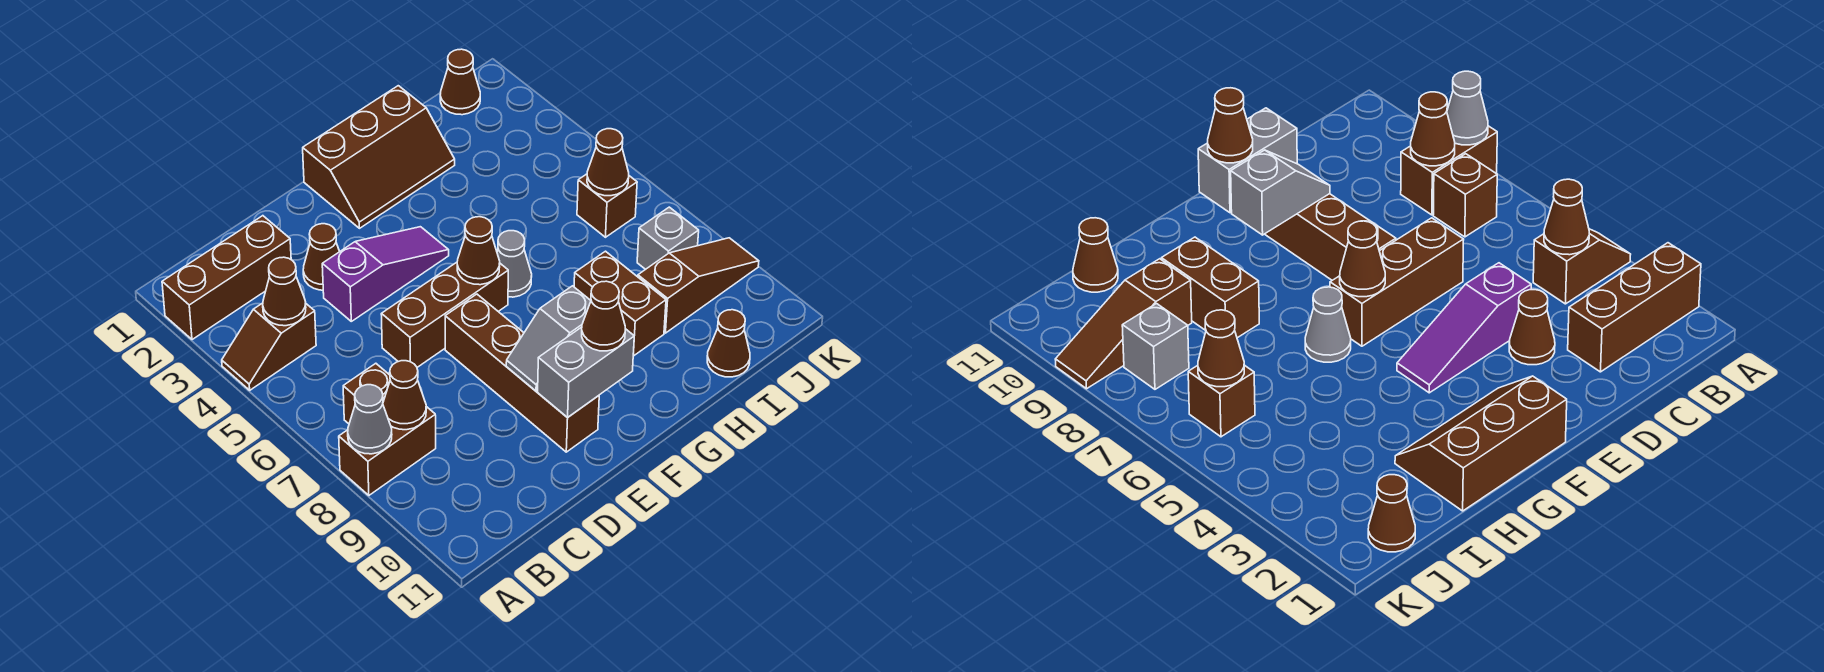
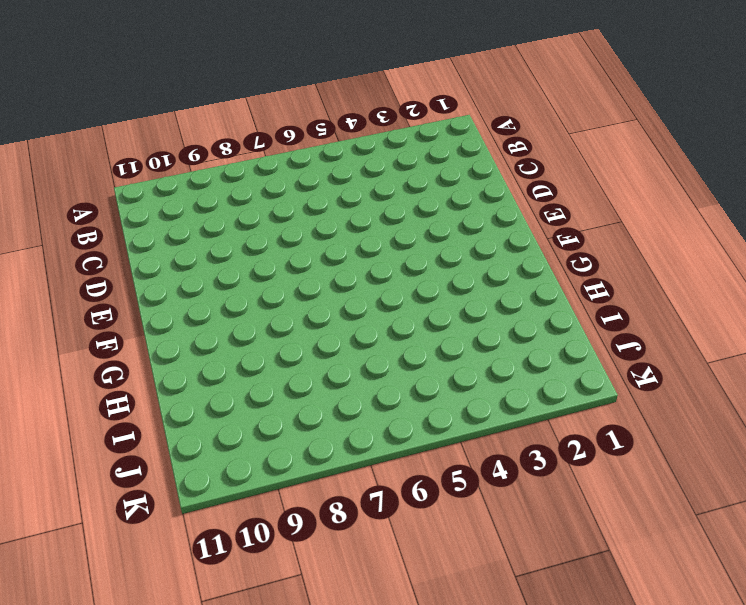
none -> brown brick A2:C2 level 1
none -> brown slope A4:B4 level 1 top B
none -> brown brick A8:B8 level 1

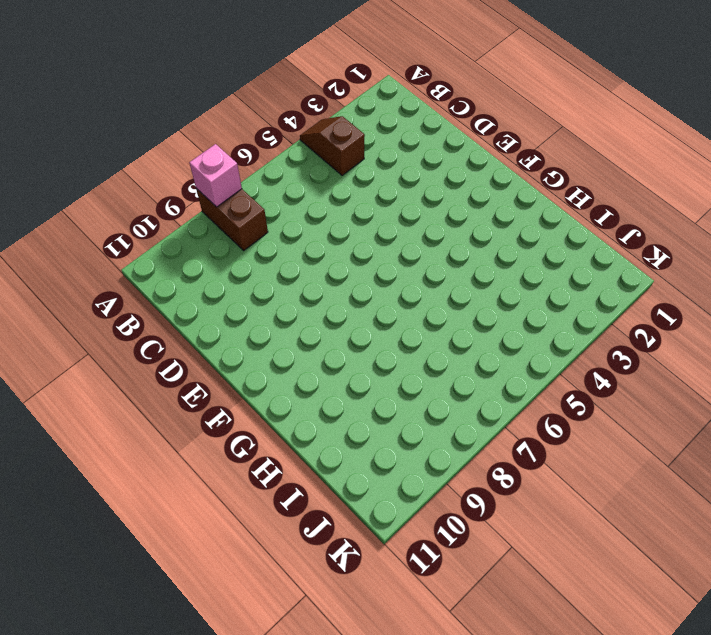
pink brick A8 level 2 -> grey cone A8 level 2
none -> brown brick A2:C2 level 1
none -> brown brick B7 level 1
none -> brown cone D3 level 1

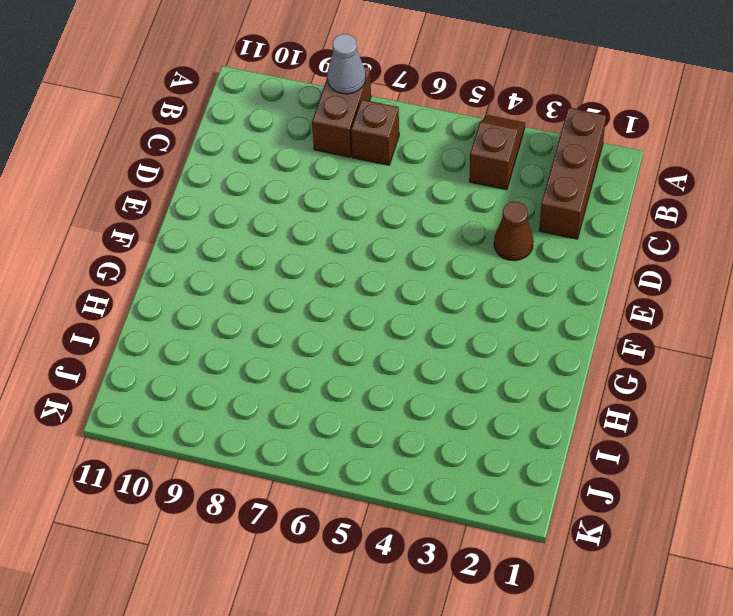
none -> purple slope D4:F4 level 1 top D
none -> brown brick D6:F6 level 1
none -> brown brick E7:E10 level 1

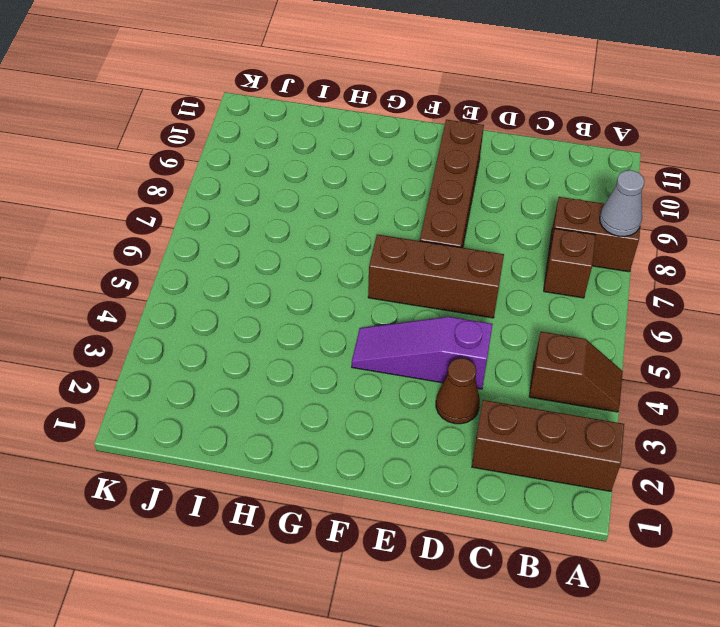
none -> brown slope F1:H2 level 1 top 1
none -> grey cone G6 level 1
none -> brown brick H8:H9 level 1

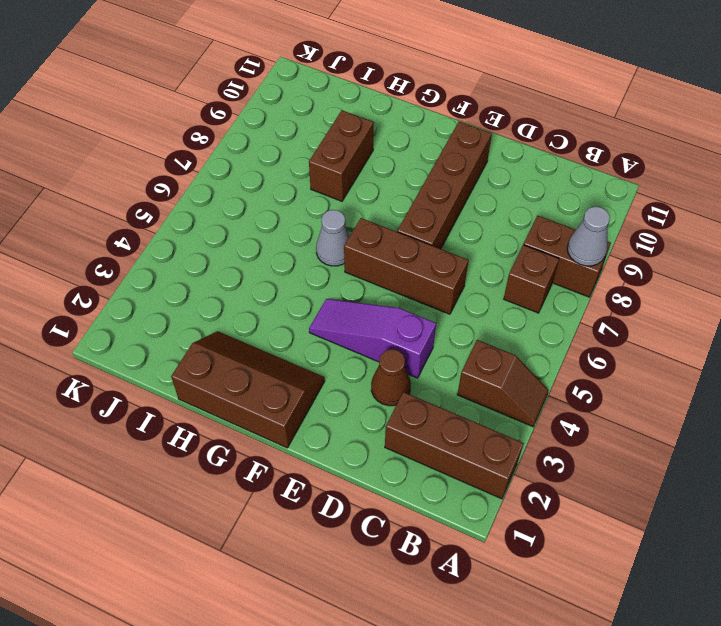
none -> brown slope I9:K9 level 1 top I
none -> brown cone I11 level 1
none -> brown cone J1 level 1

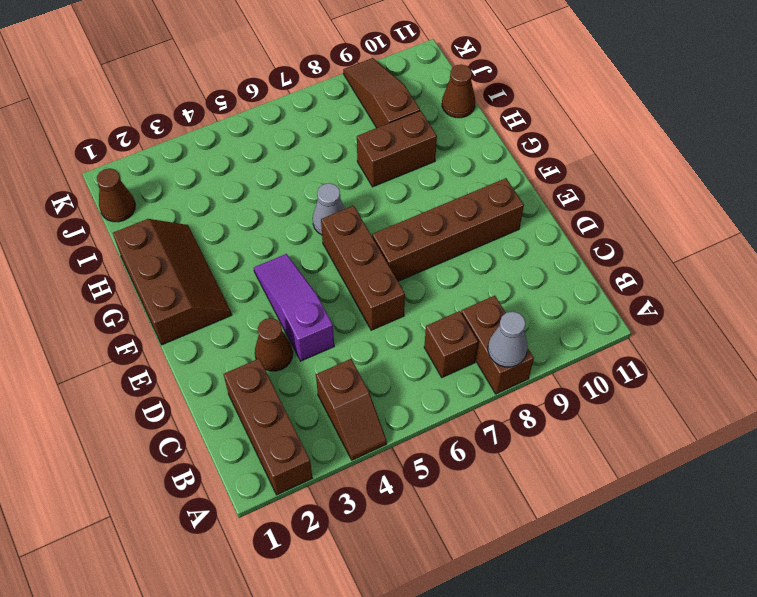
none -> brown brick J6 level 1
none -> grey brick J8 level 1
none -> brown cone B4 level 2

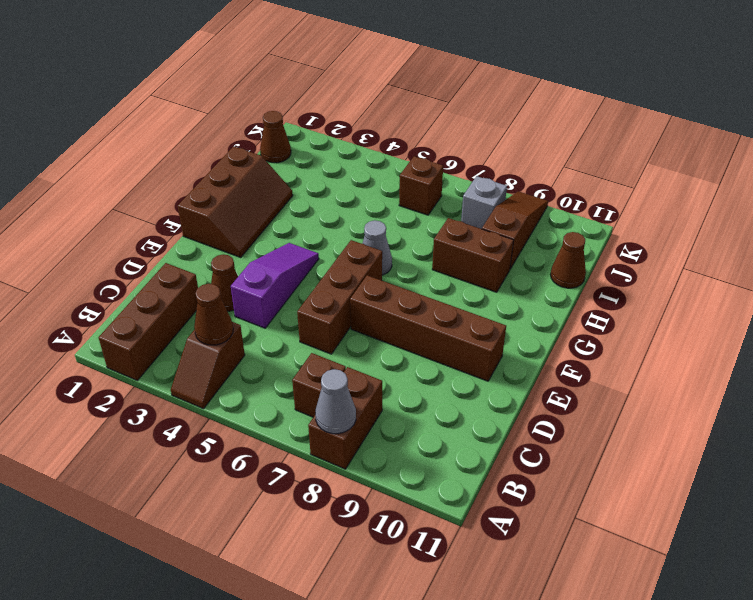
none -> brown cone B8 level 2
none -> grey slope E9:F9 level 2 top F
none -> grey brick E10:F10 level 2

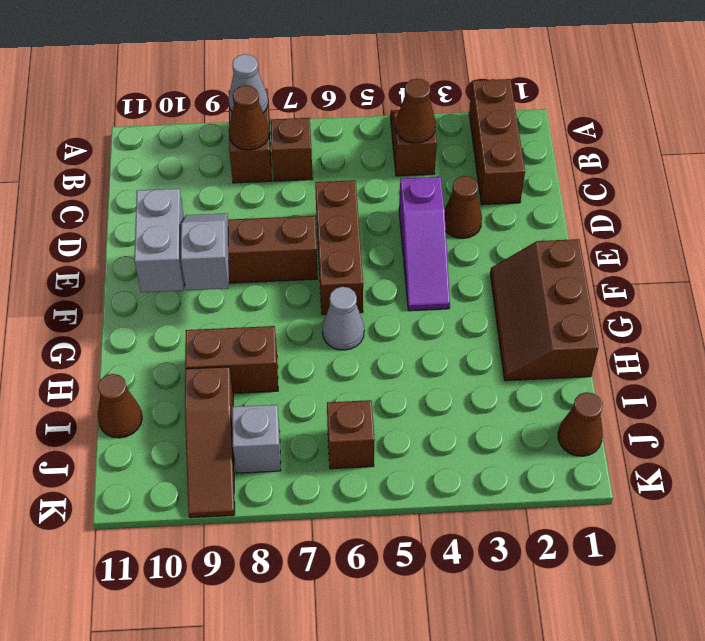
none -> brown cone F6 level 2
none -> brown cone J6 level 2
none -> brown cone F10 level 3

